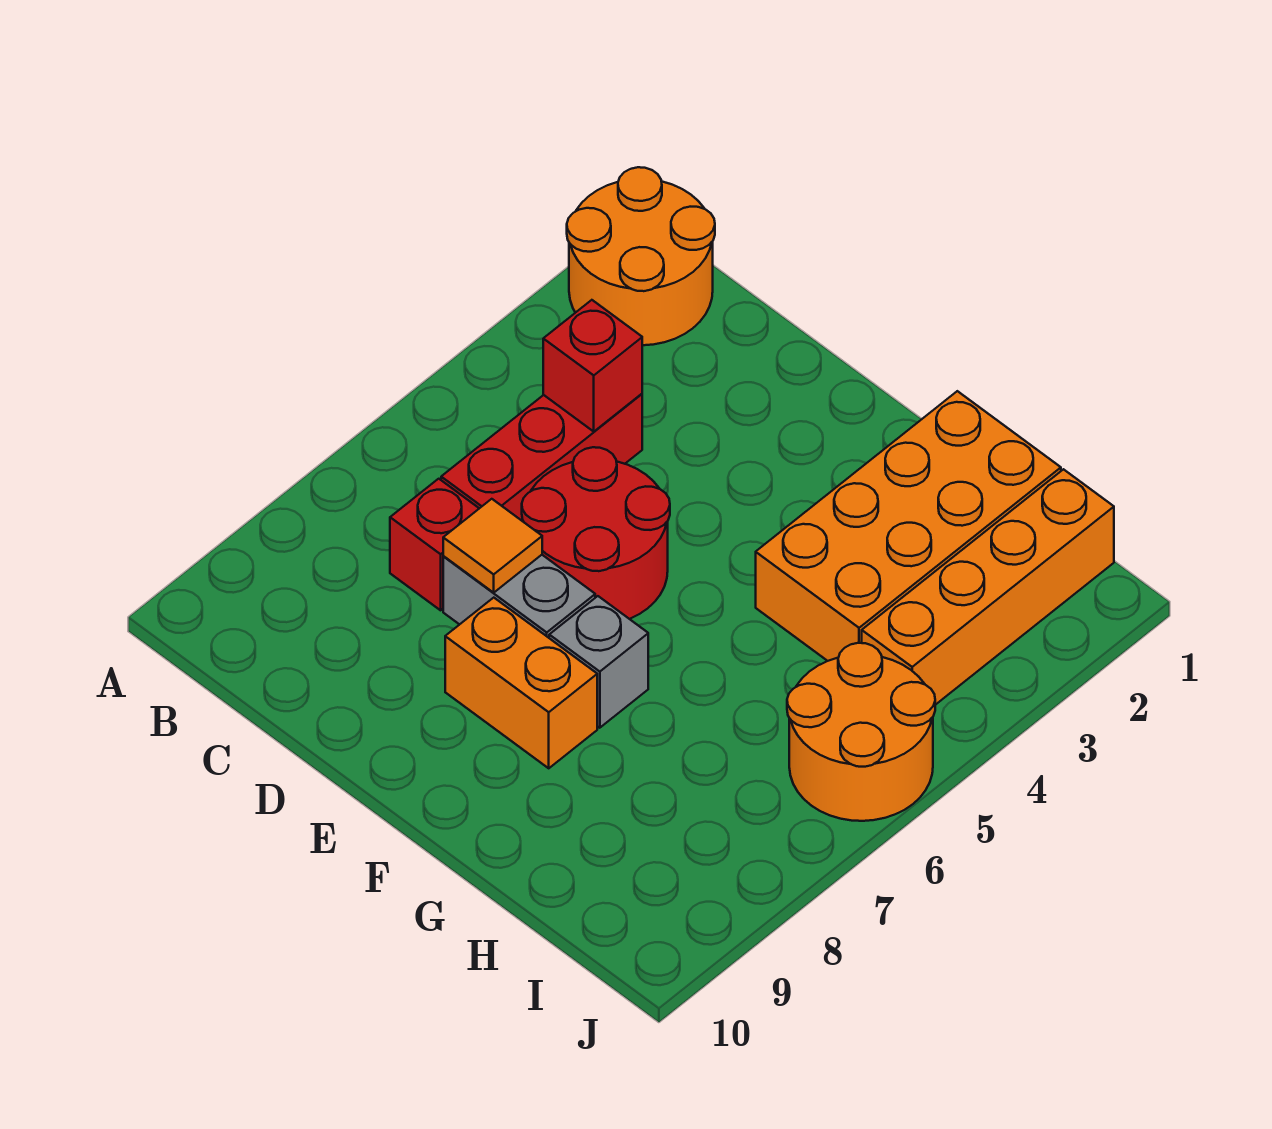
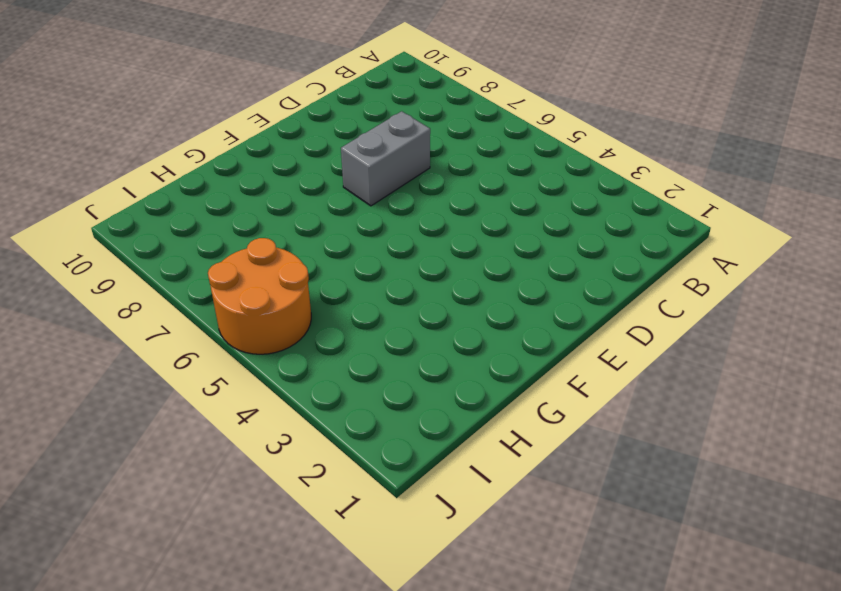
none -> orange round brick A1:B2 level 1
none -> red brick C4:C6 level 1
none -> red brick C7 level 1

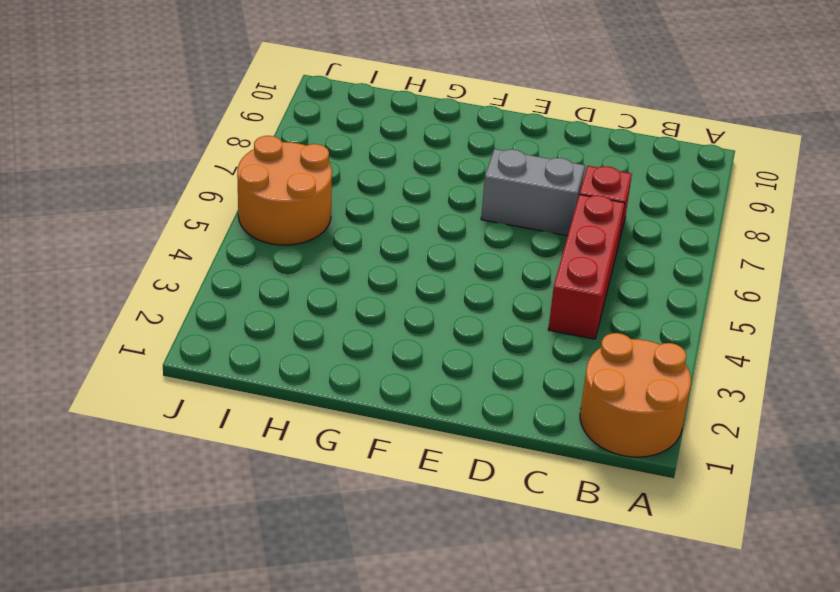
none -> red round brick D5:E6 level 1
none -> orange brick E8:F8 level 1
none -> grey brick F7 level 1

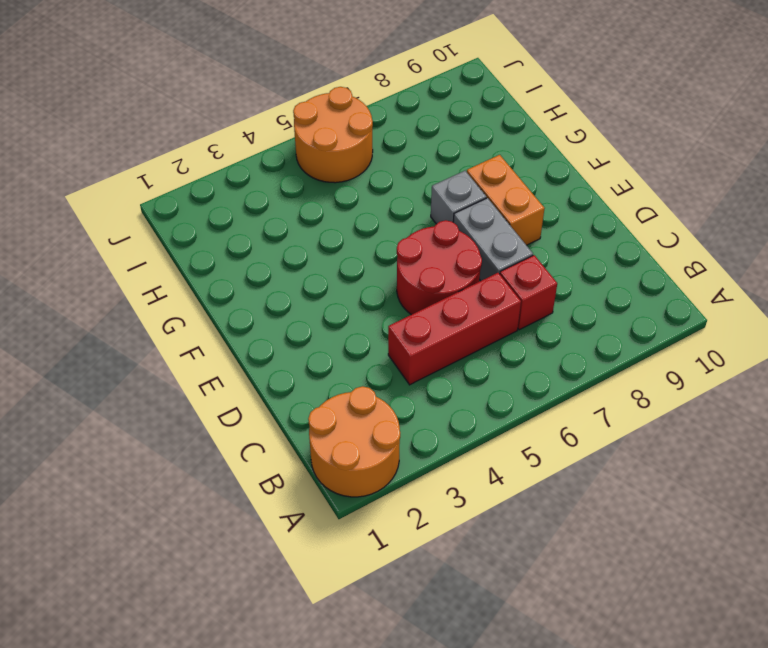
none -> orange brick G1:H4 level 1
none -> orange brick I1:I4 level 1
none -> red brick C4 level 2

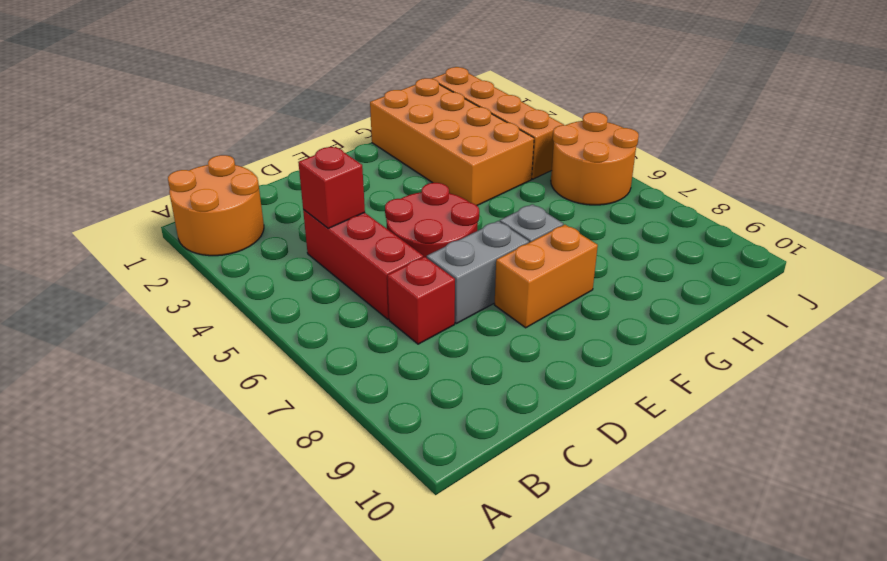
none -> orange tile D7 level 2

